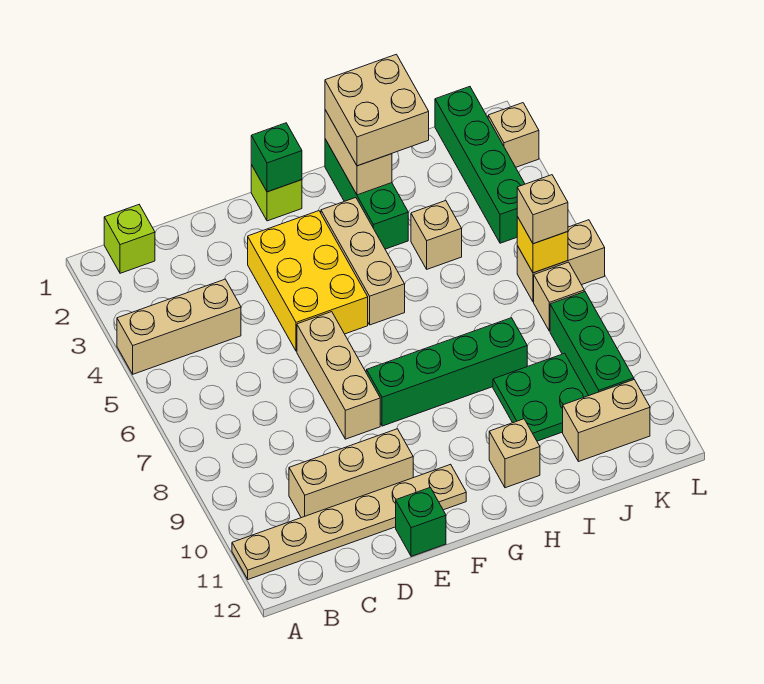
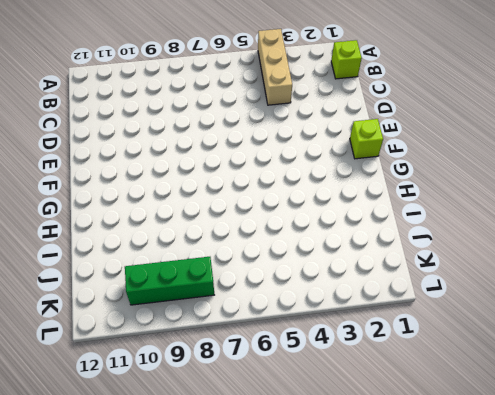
none -> tan plate A11:F11 level 1
none -> tan brick C10:E10 level 1
none -> yellow brick E3:F5 level 1

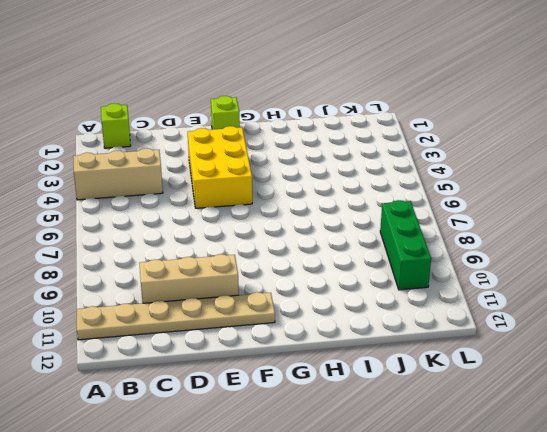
none -> tan brick E6:E8 level 1
none -> green brick E12 level 1
none -> green brick F8:I8 level 1

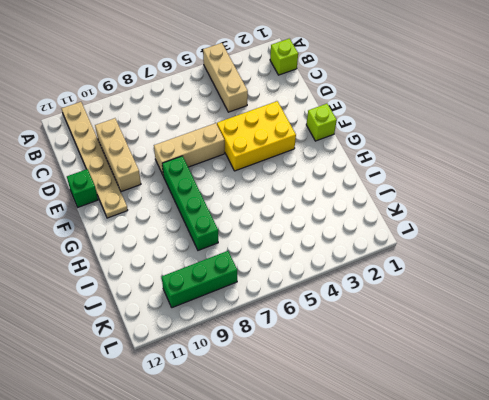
none -> tan brick G3:G5 level 1
none -> green brick H1:H3 level 1
none -> tan brick H11 level 1

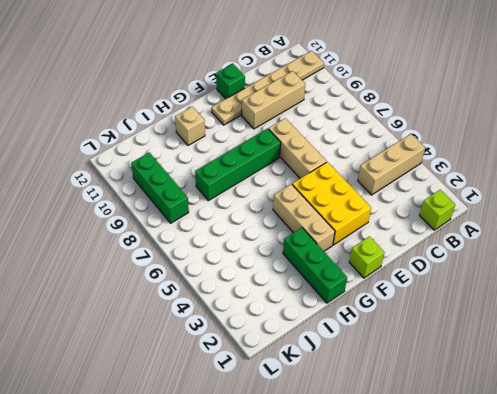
none -> tan brick I4 level 1
none -> green plate I9:J10 level 1
none -> tan brick J11:K11 level 1

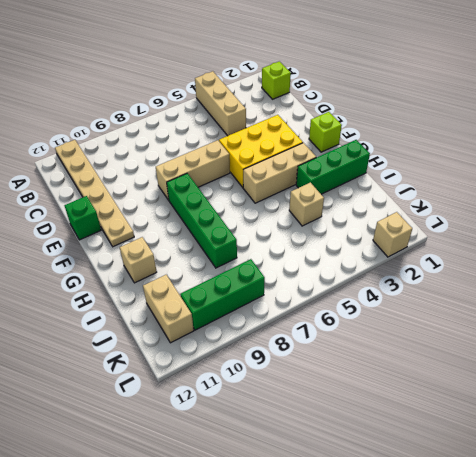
none -> tan brick C10:E10 level 1
none -> green plate I9:J10 level 1
none -> green brick K1:K4 level 1

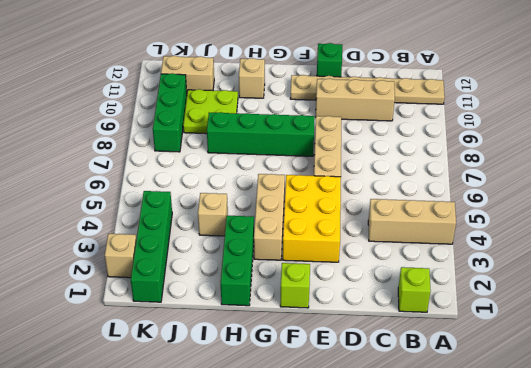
lime plate I9:J10 level 1 -> green plate I9:J10 level 1
none -> tan brick K6:L6 level 1
none -> tan brick K7 level 1
none -> green brick F1 level 2

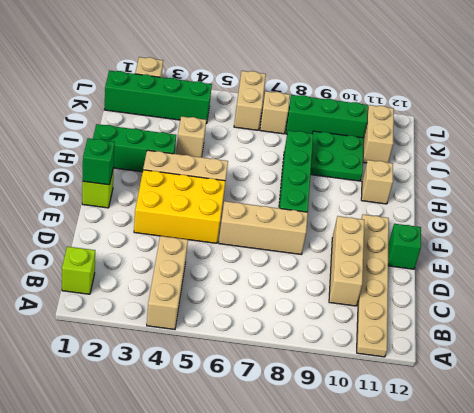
none -> tan brick H1:H2 level 2
none -> yellow brick K6 level 2
none -> tan brick H1:I2 level 3

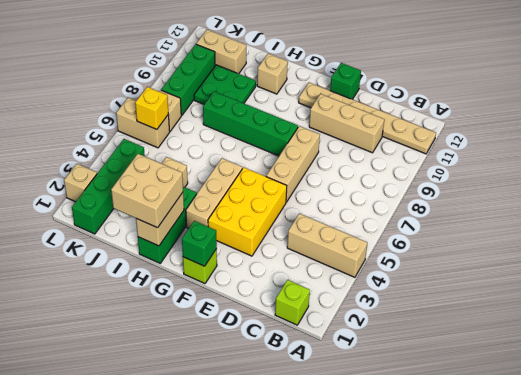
none -> tan brick K6 level 3

